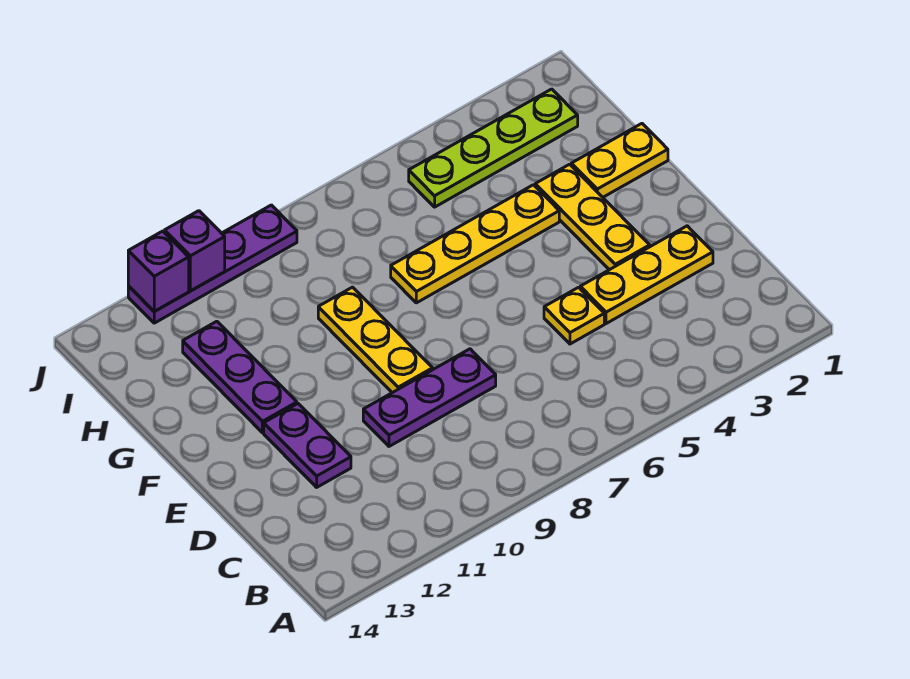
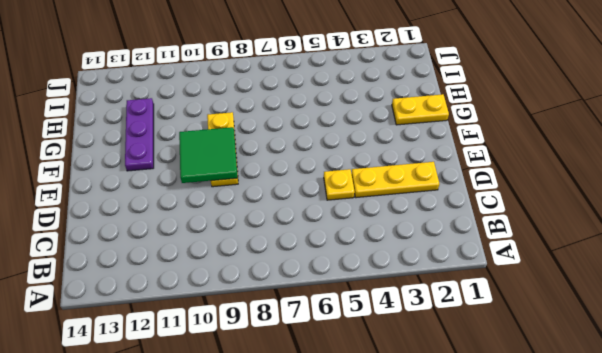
green tile E9:F10 level 2 -> none
none -> purple plate D8:D10 level 1
none -> purple plate D12:E12 level 1
none -> yellow plate E3:G3 level 1

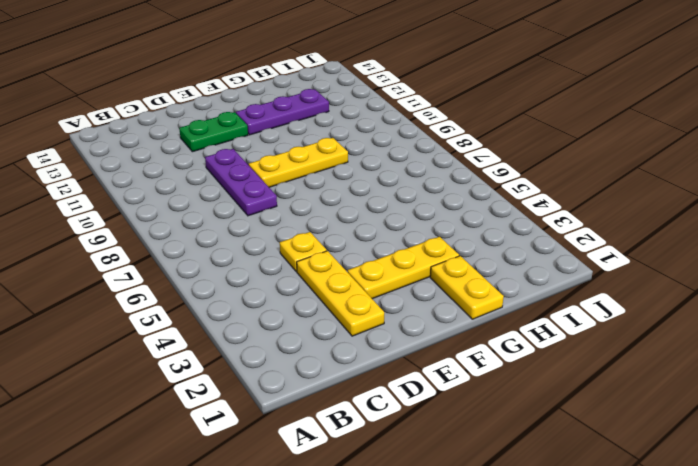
green plate D12:E12 level 1 -> purple plate D12:E12 level 1
none -> yellow plate G4:G7 level 1
none -> lime plate I2:I5 level 1
none -> purple plate J9:J12 level 1

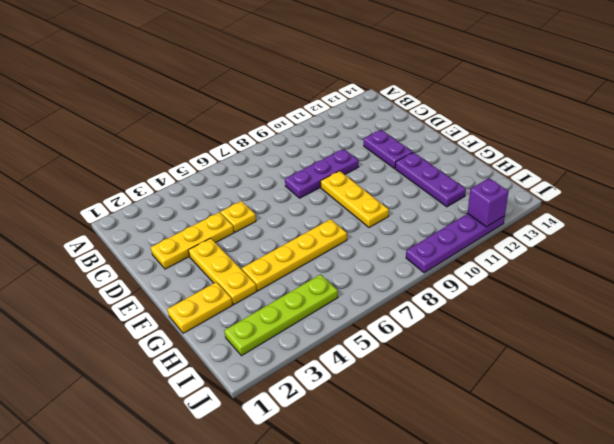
none -> purple brick J11 level 2

